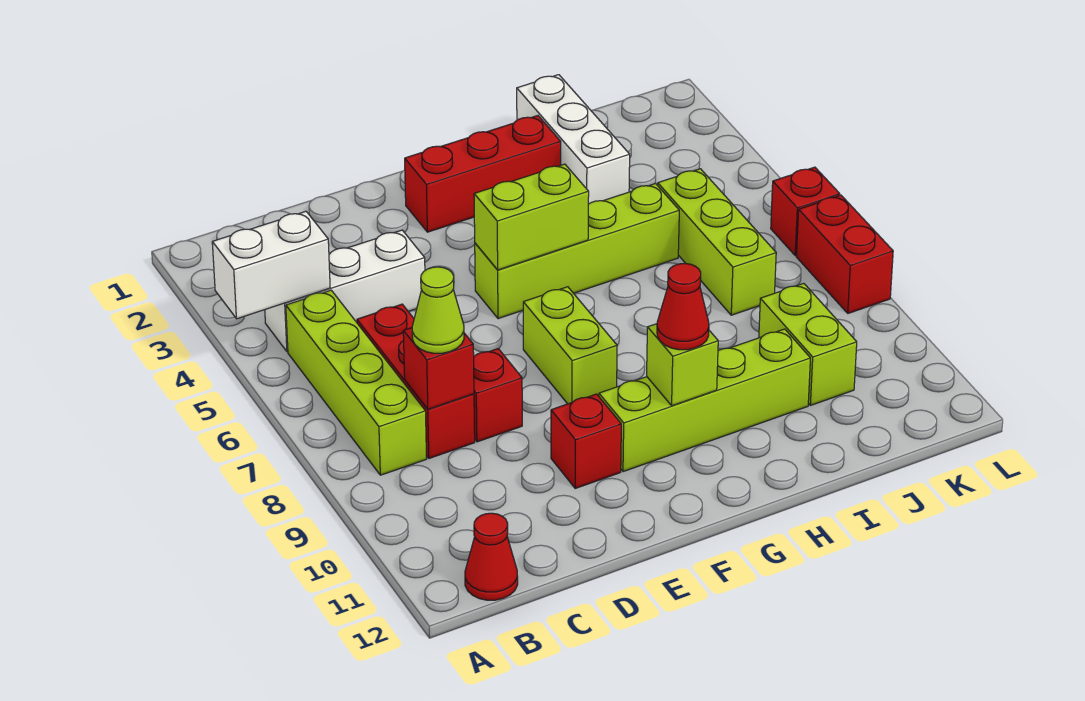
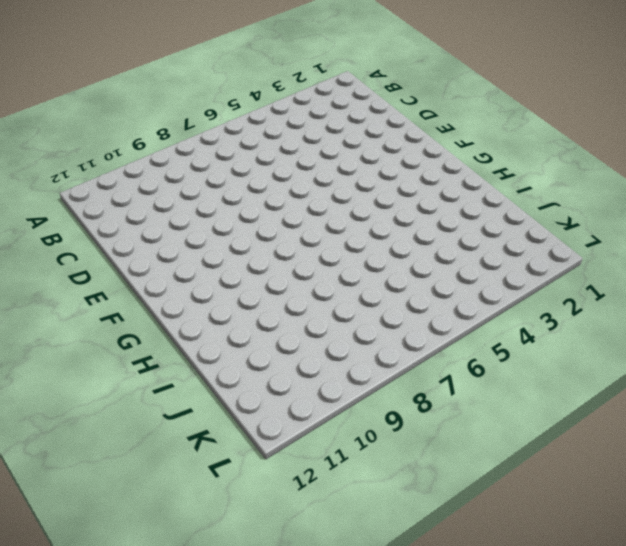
none -> white brick B4:D4 level 1
none -> lime brick B5:B8 level 1
none -> red cone B12 level 1

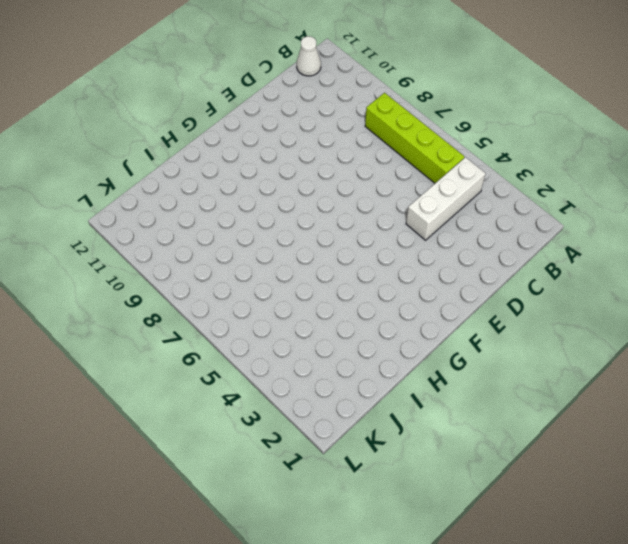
white cone B12 level 1 -> red cone B12 level 1
none -> red brick C6:C8 level 1
none -> red brick D8 level 1
none -> red brick E10 level 1

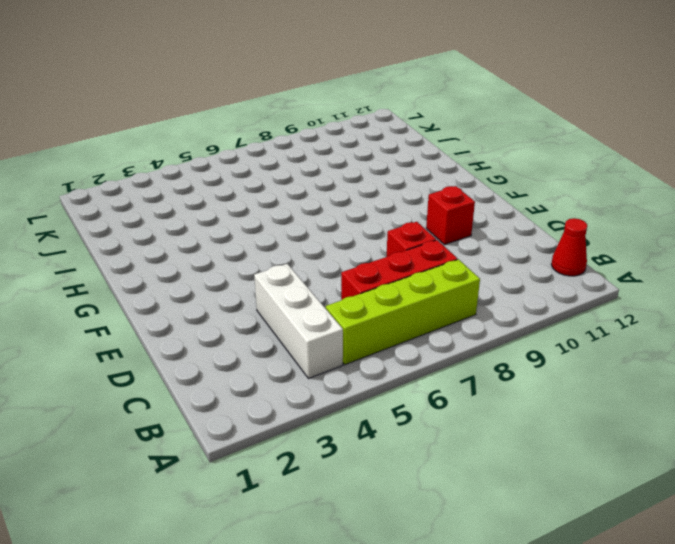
none -> red brick F2:H2 level 1
none -> lime brick F5:I5 level 1
none -> lime brick F7:F8 level 1

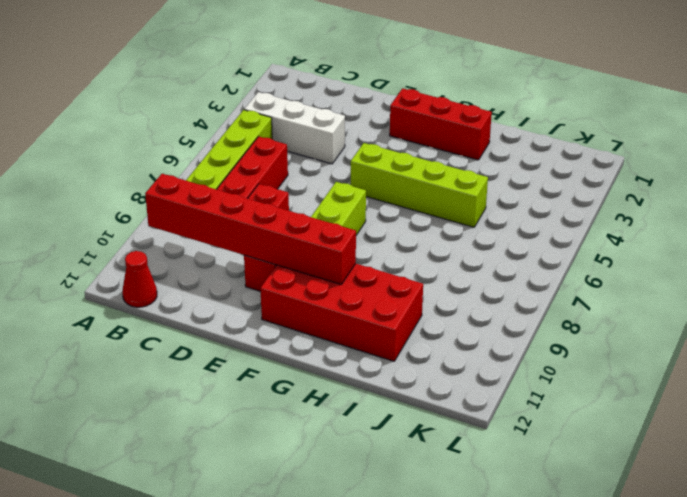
red brick B10:G10 level 2 -> lime brick G10 level 2
red brick F10:I11 level 1 -> lime brick F10:I10 level 1
none -> white brick I1:I3 level 1
none -> lime brick J5:J7 level 1
none -> lime brick J9:J10 level 1

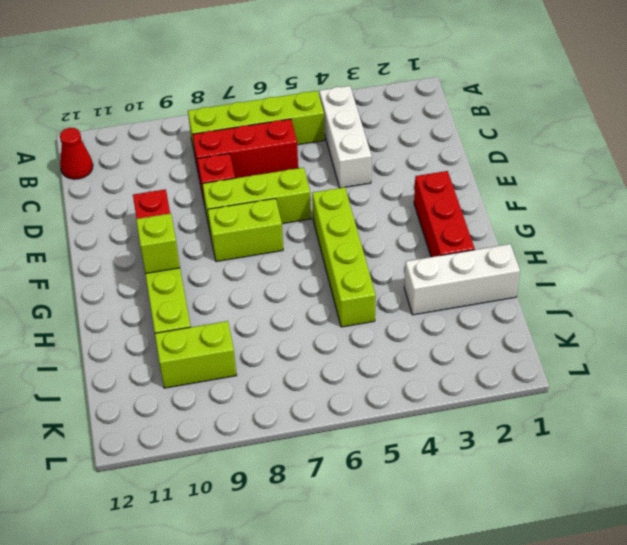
lime brick E6:E8 level 1 -> lime brick J5:J7 level 1
none -> red brick L6 level 1
none -> red brick L7:L8 level 1
none -> white brick A4:B4 level 2

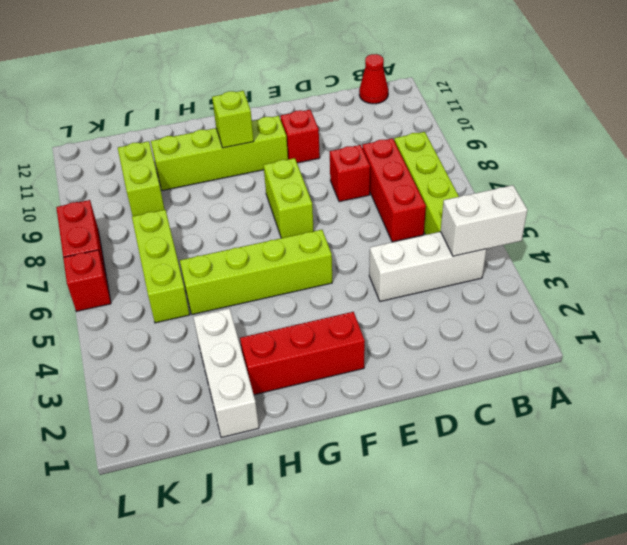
none -> red brick C8 level 2
none -> lime brick F5:G5 level 2
none -> lime cone C8 level 3

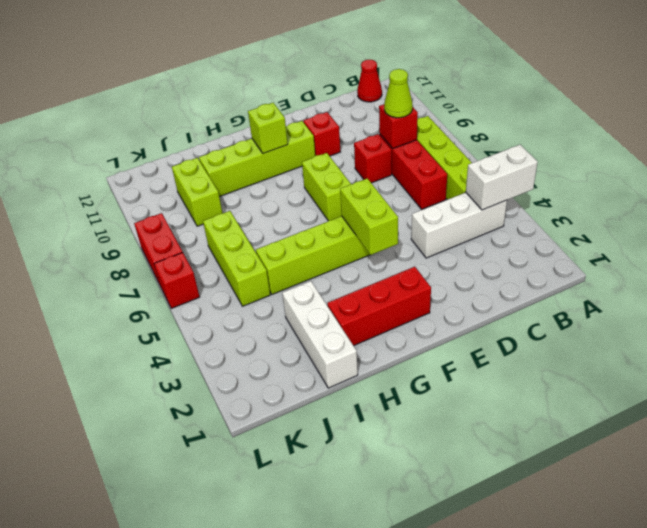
lime brick F4:F5 level 2 -> lime brick F5:G5 level 2
none -> red cone G10 level 3

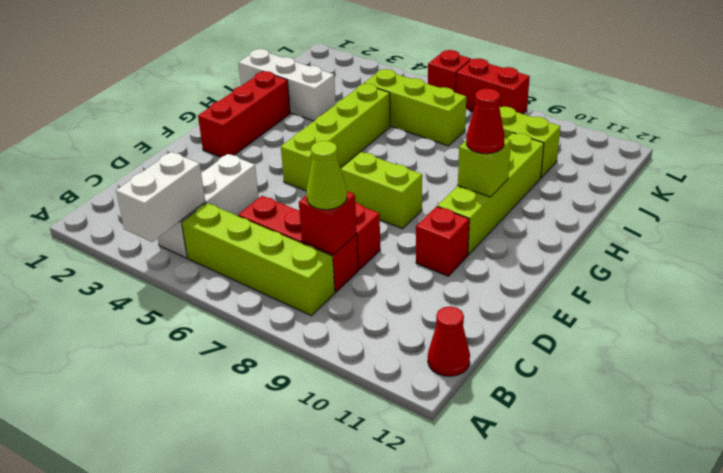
none -> lime brick F5:G5 level 2

